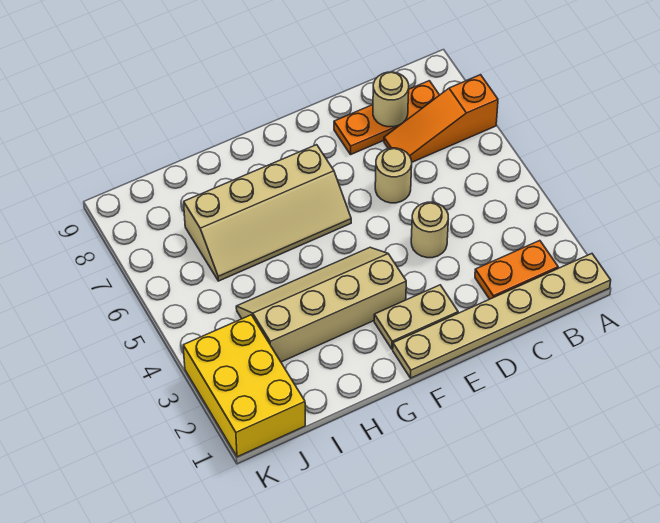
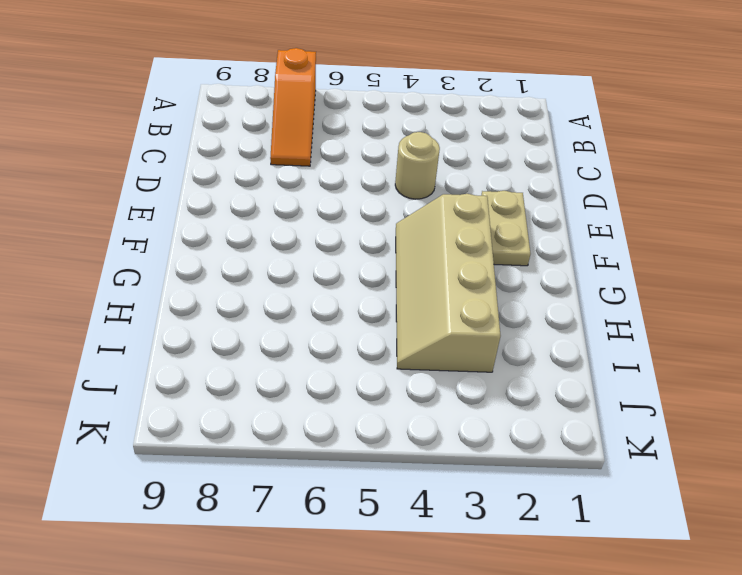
none -> tan plate A1:F1 level 1
none -> orange plate B2:C2 level 1

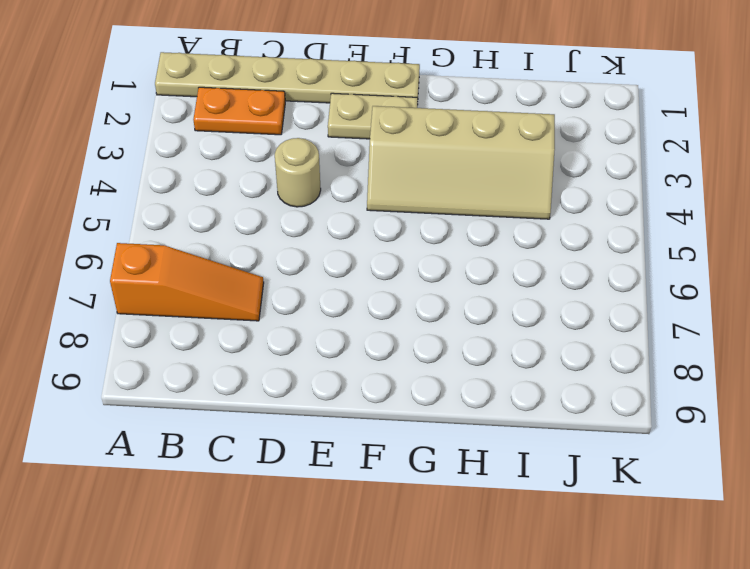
none -> orange plate B8:D8 level 1
none -> tan round brick D6 level 1

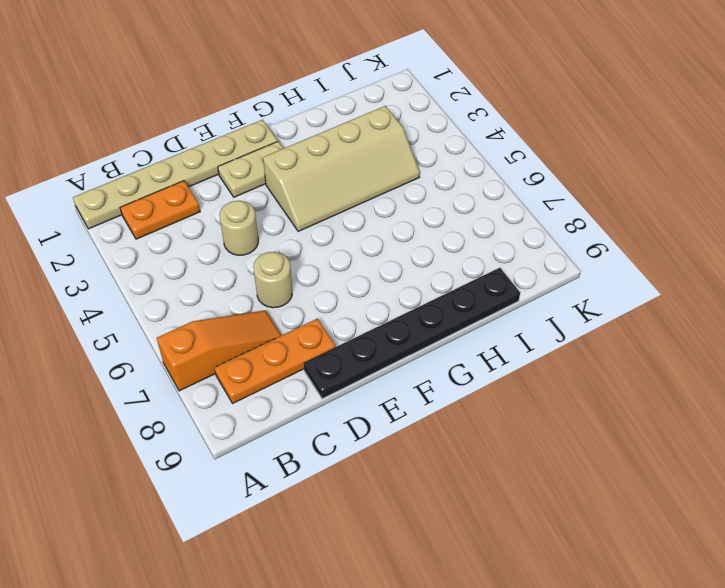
black plate D9:I9 level 1 -> none
none -> tan slope F6:I7 level 1 top 7
none -> yellow brick J1:K3 level 1

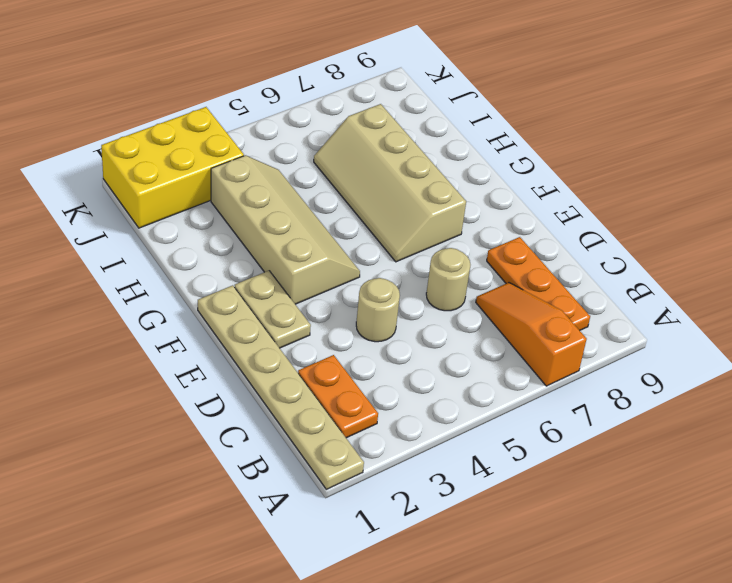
none -> tan round brick C8 level 2

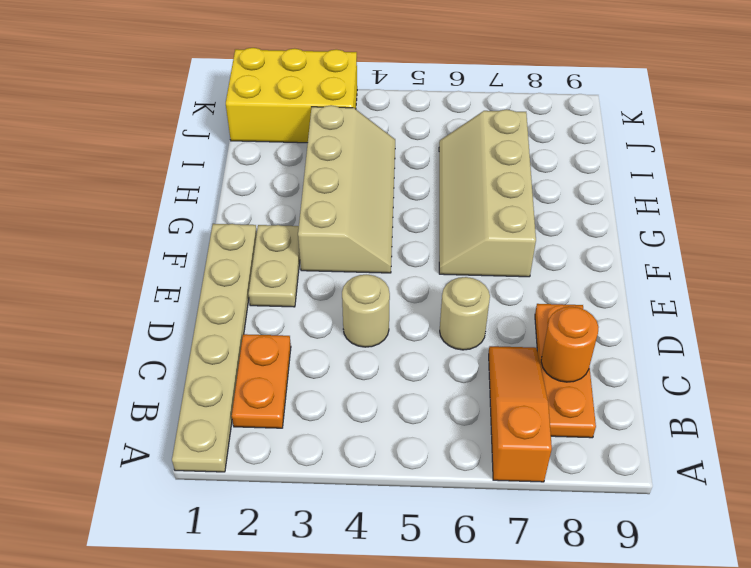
orange round brick C8 level 2 -> tan round brick C8 level 2

